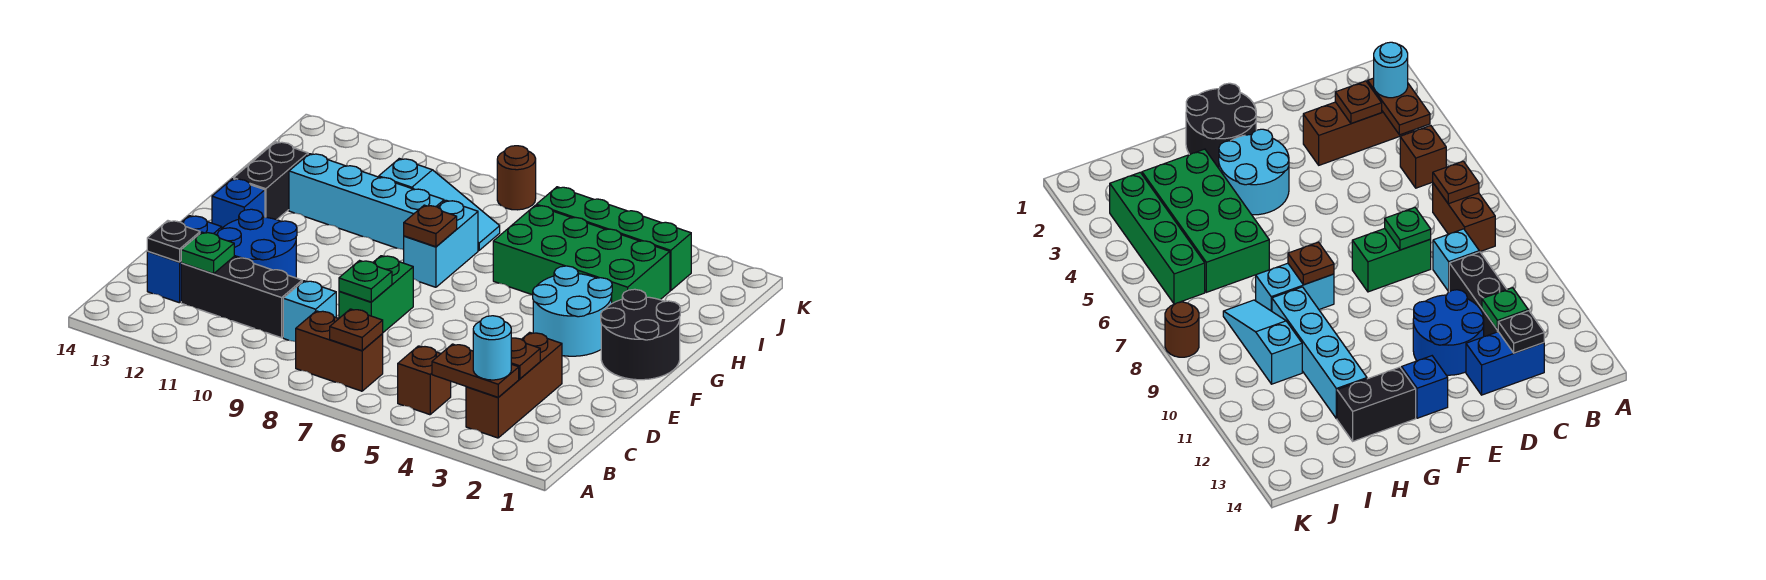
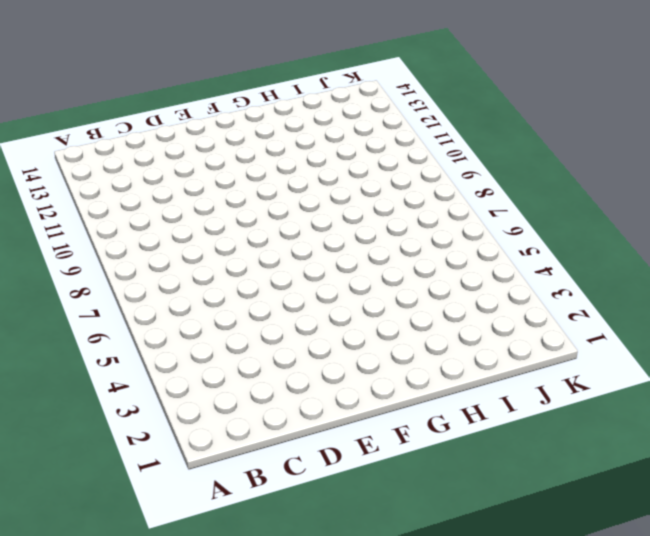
none -> brown brick B3:D3 level 1
none -> brown brick B5 level 1
none -> brown brick B7:B8 level 1

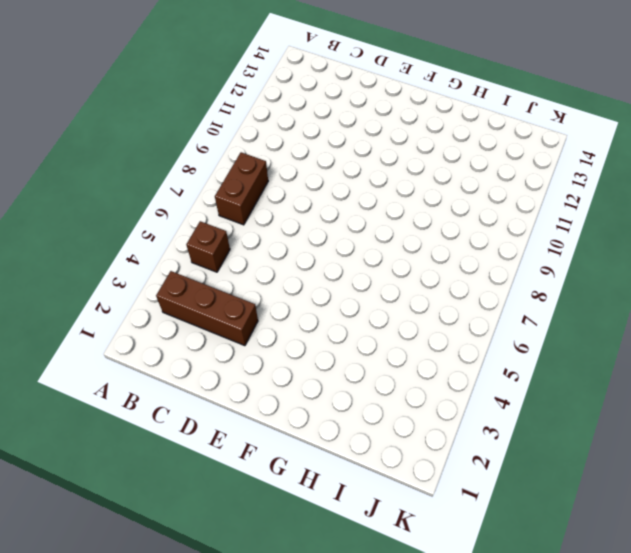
none -> cyan brick C9 level 1
none -> black brick C10:C12 level 1
none -> blue brick C13:D13 level 1

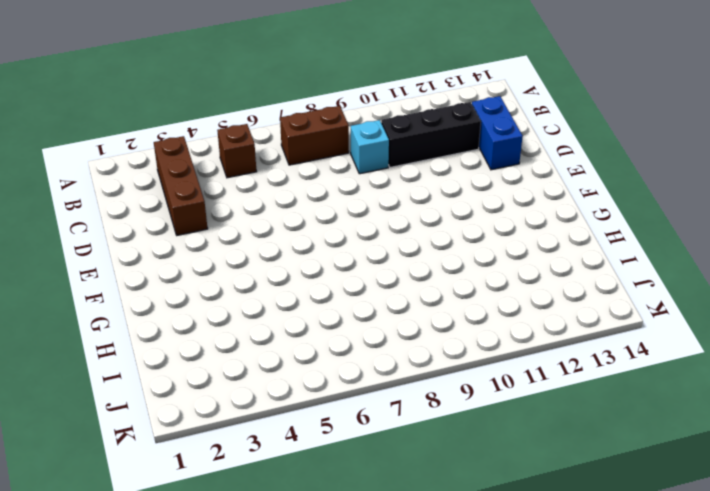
none -> green brick D8:E8 level 1
none -> blue round brick D11:E12 level 1
none -> black round brick F1:G2 level 1

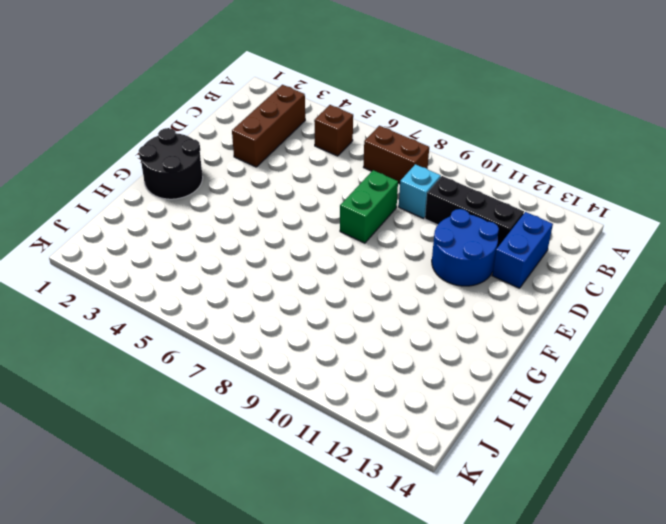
none -> cyan round brick F3:G4 level 1
none -> blue brick F13 level 1
none -> cyan brick G8:H8 level 1

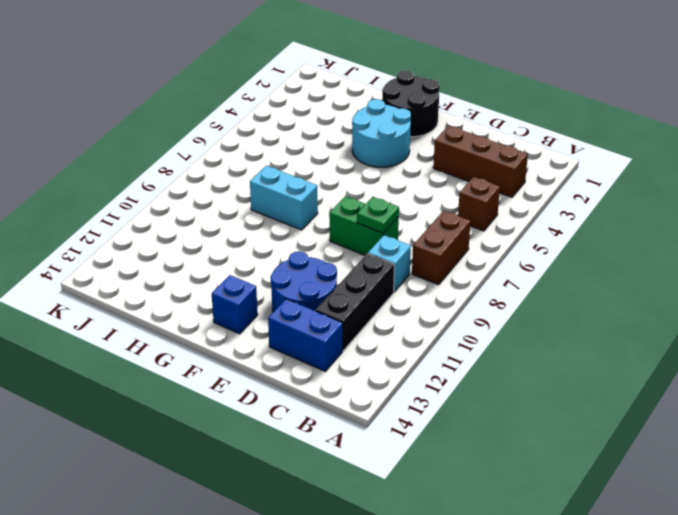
none -> black brick G13:H13 level 1
none -> green brick H3:I6 level 1
none -> cyan brick H9:H12 level 1

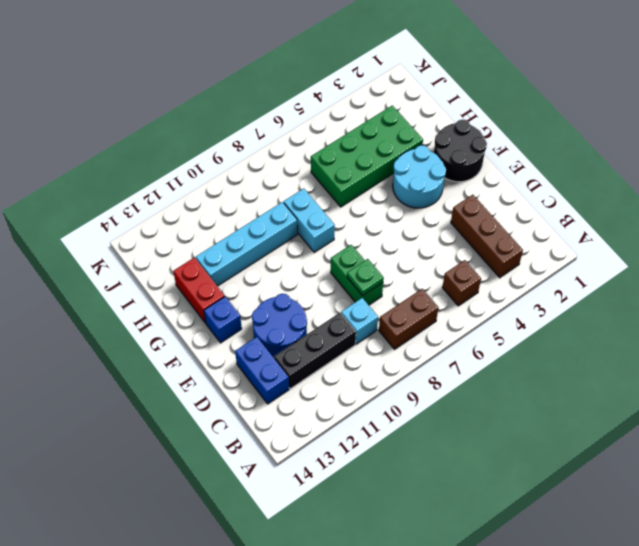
red brick G13:H13 level 1 -> black brick G13:H13 level 1
none -> cyan slope I8:I10 level 1 top 10
none -> green brick J3:J6 level 1
none -> brown round brick K8 level 1

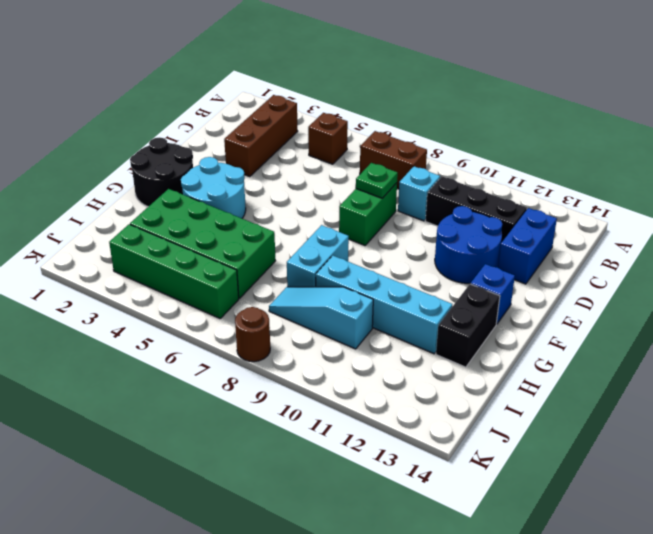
none -> brown plate B3:B4 level 2
none -> brown plate B7 level 2
none -> brown plate C3 level 2

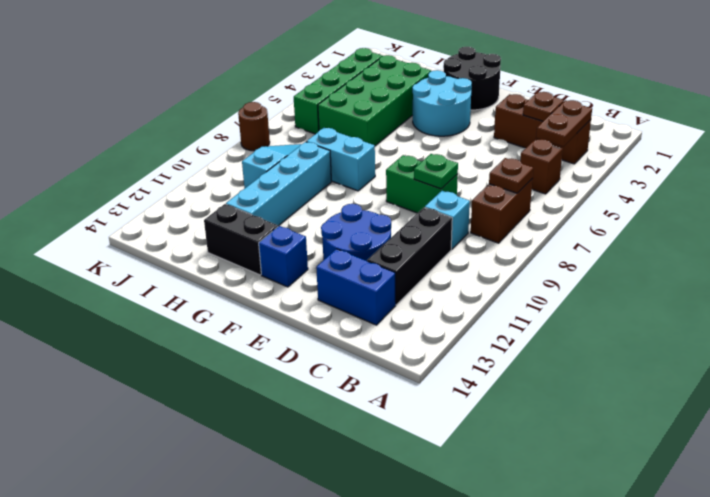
none -> green plate C12 level 2
none -> black plate C13 level 2
none -> brown plate G8 level 2

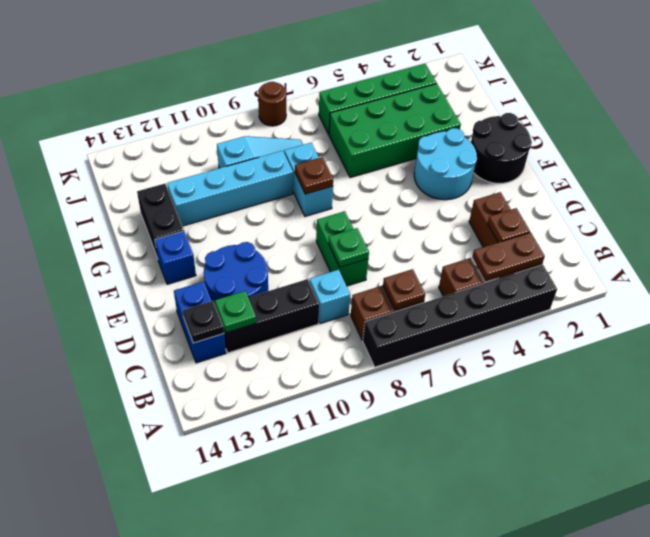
black brick A3:A8 level 1 -> none
none -> cyan round brick B3 level 3

